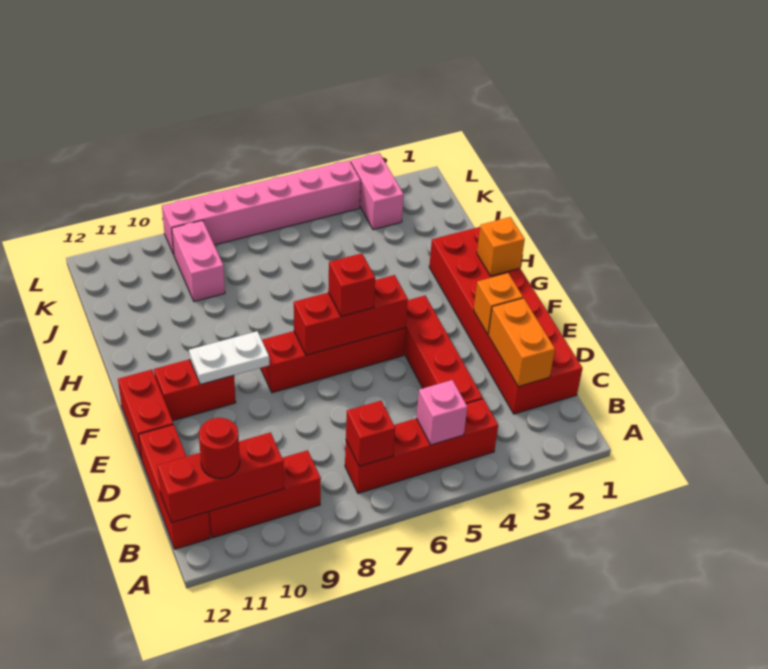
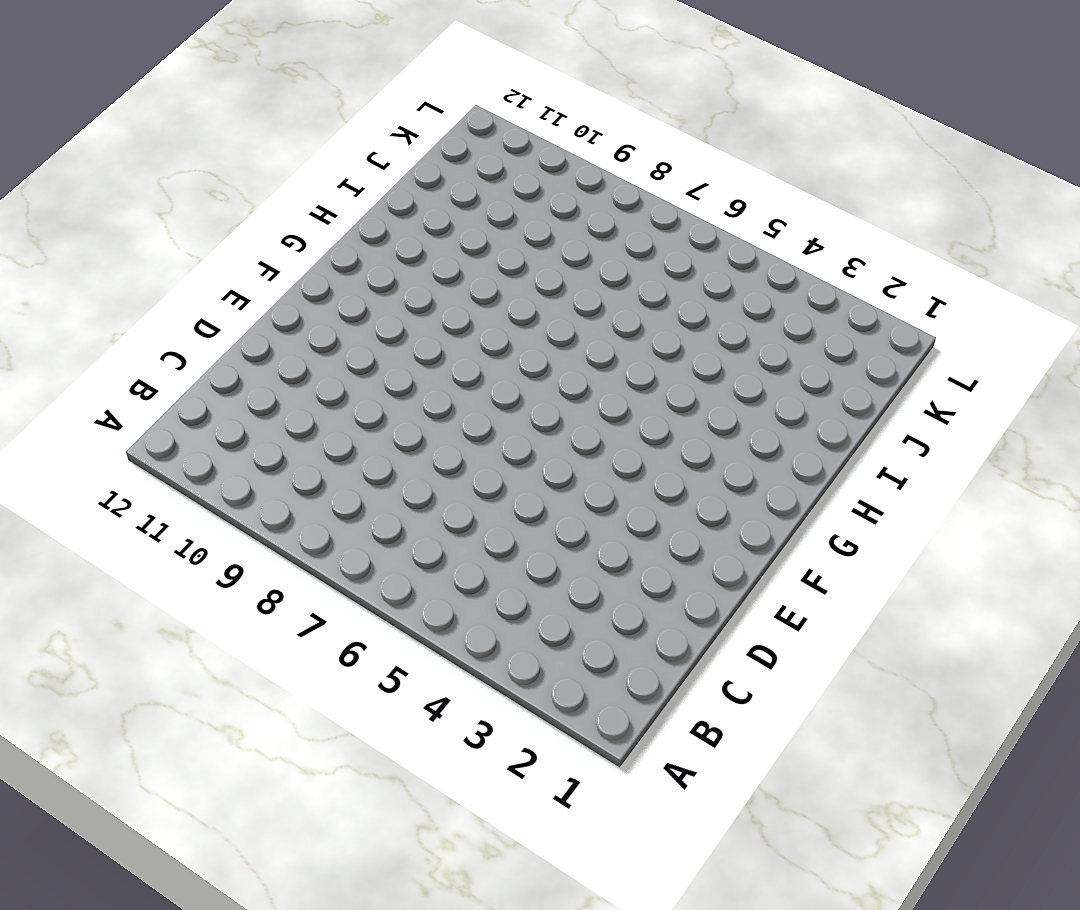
none -> red brick B4:B7 level 1
none -> red brick B9:B11 level 1
none -> red brick B12:D12 level 1

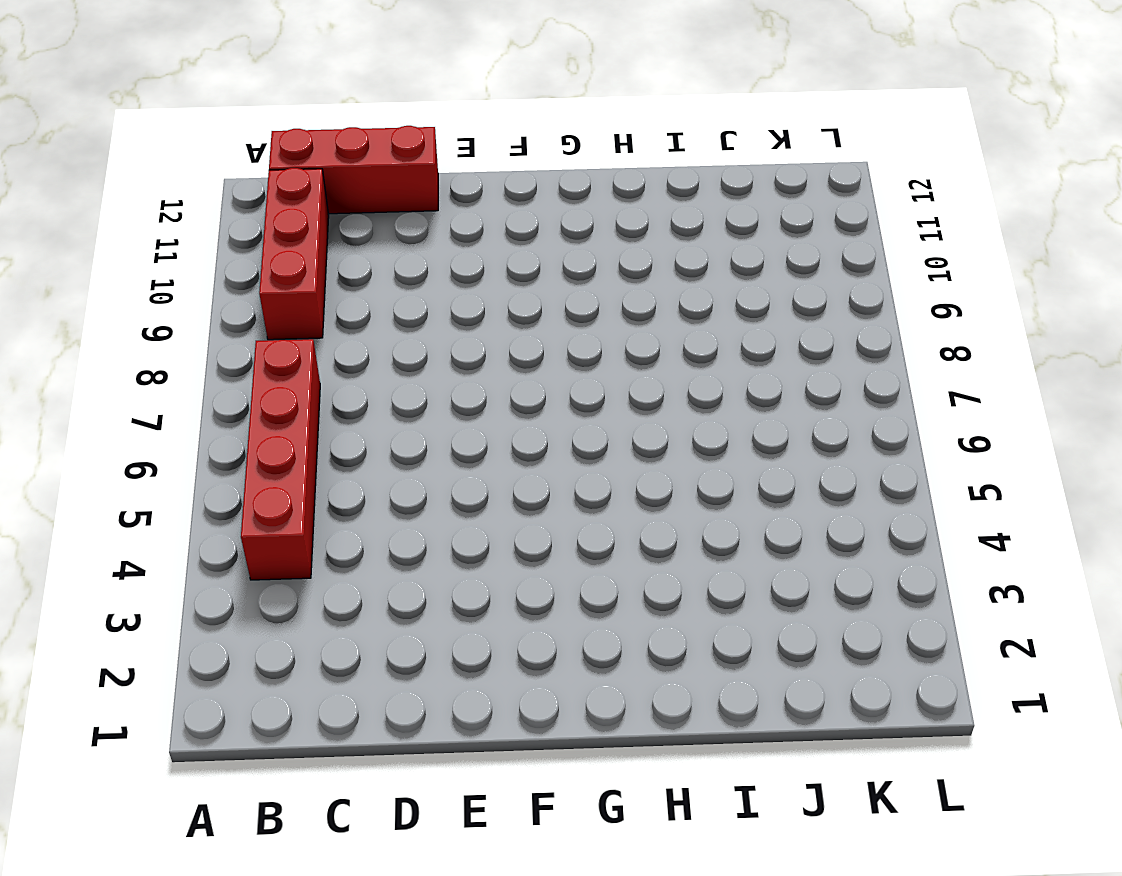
none -> red brick C1:H2 level 1
none -> red brick C4:F4 level 1
none -> red brick E12:F12 level 1

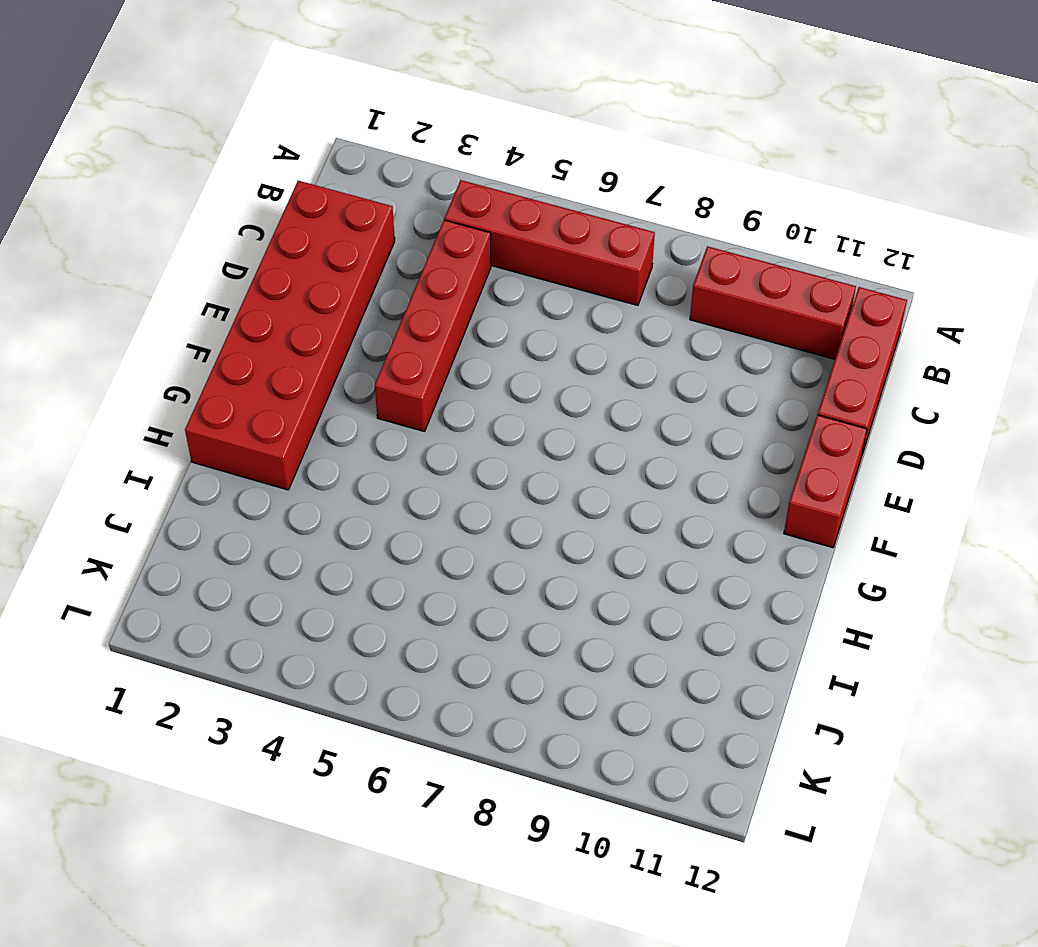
none -> red brick F5:F8 level 1
none -> red brick F10:F11 level 1
none -> pink brick J9:K9 level 1

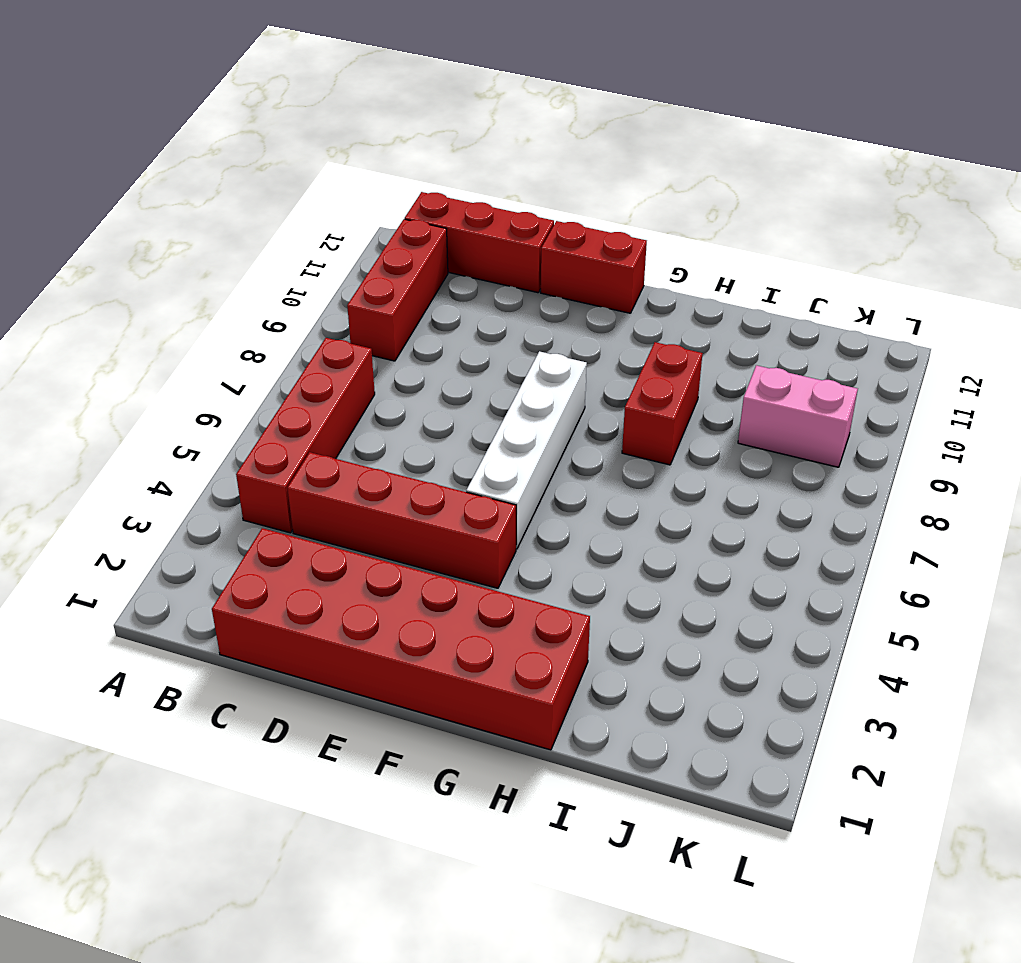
white brick F5:F8 level 1 -> red brick F5:F8 level 1
red brick H8:H9 level 1 -> red brick F10:F11 level 1
none -> pink brick K3:L3 level 1
none -> pink brick L4:L9 level 1
none -> pink brick B5 level 2

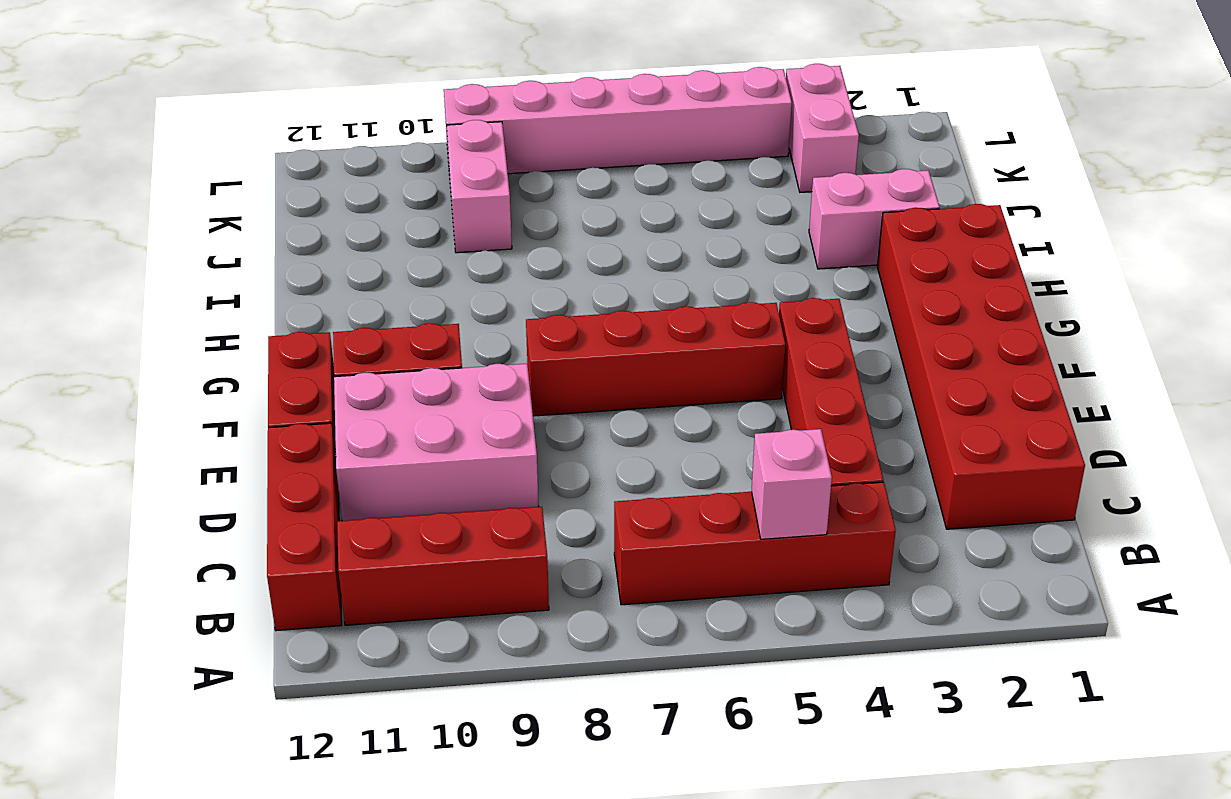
pink brick D9:E11 level 1 -> none
pink brick I2:I3 level 1 -> none
none -> red brick B7 level 2
none -> red brick B10:B12 level 2
none -> orange brick C2:D2 level 2

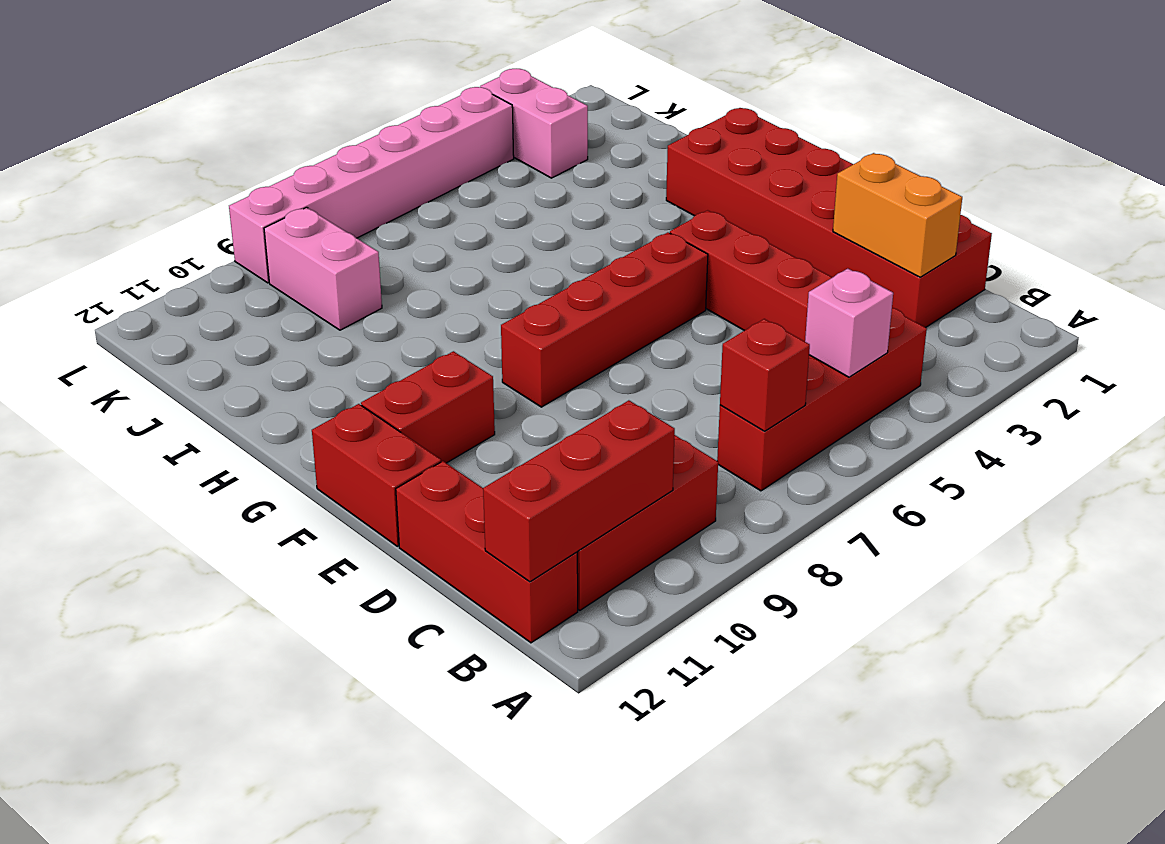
none -> orange brick E2 level 2
none -> red brick F5:F7 level 2
none -> white plate F9:F10 level 2

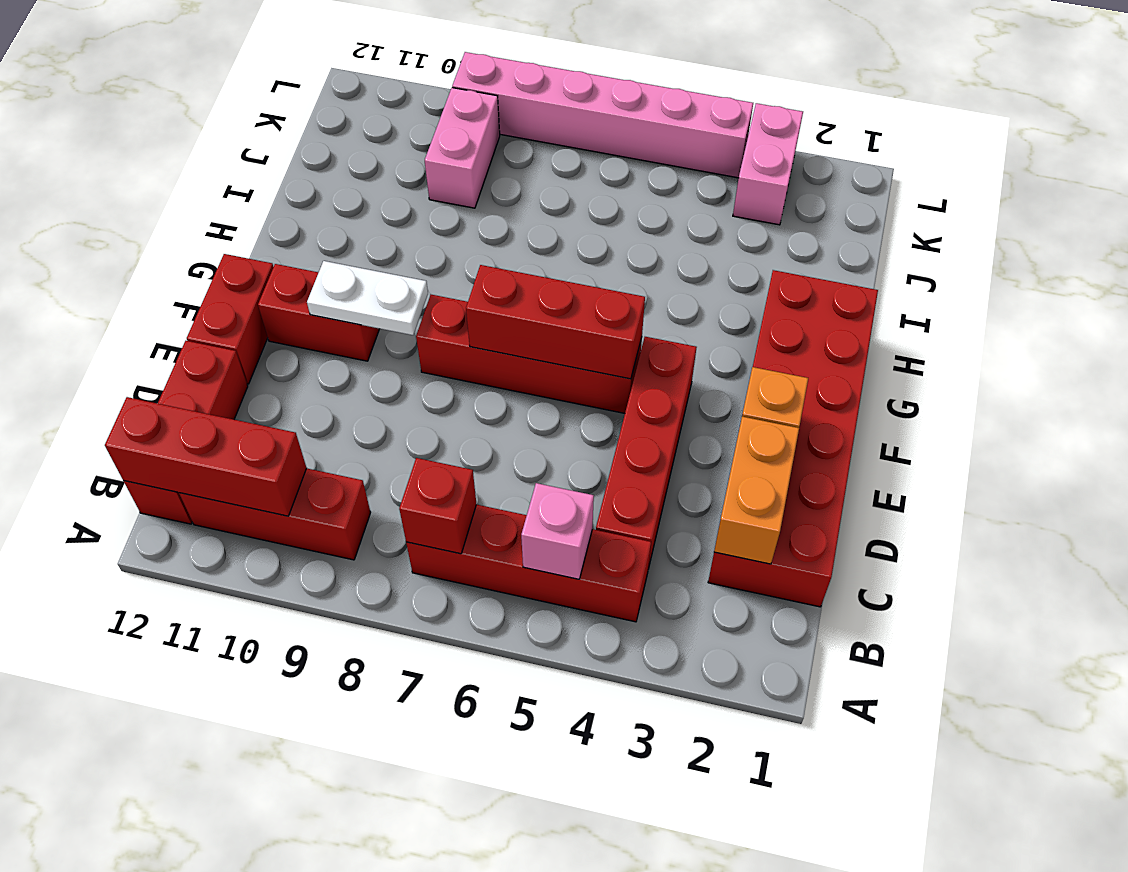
none -> orange brick G1 level 2
none -> red round brick B11 level 3
none -> red brick F6 level 3

